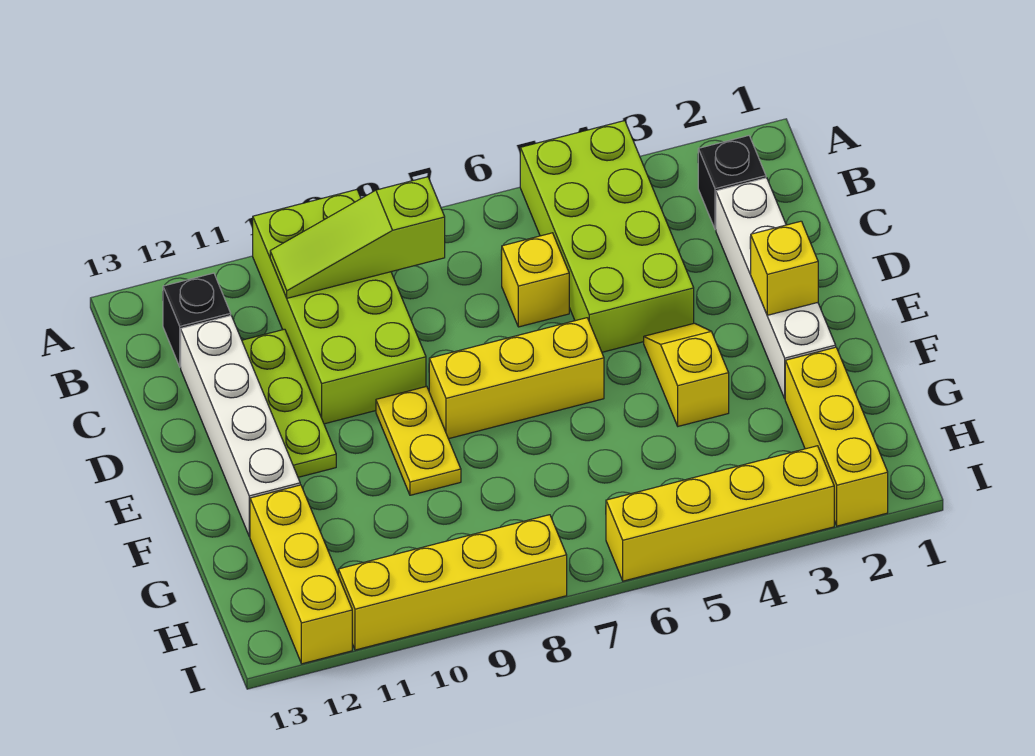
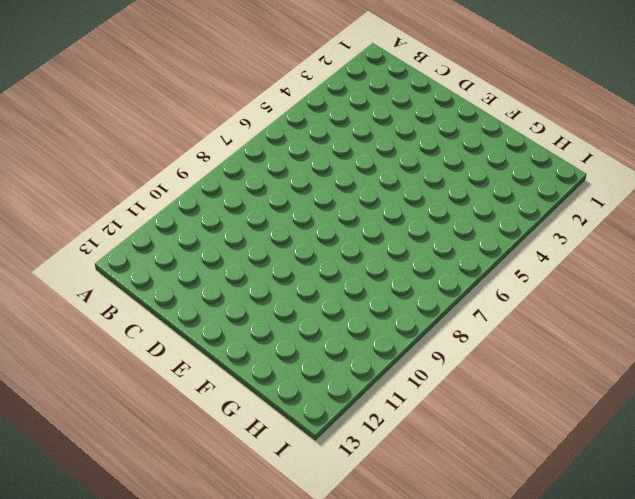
none -> lime brick A4:D5 level 1
none -> lime brick A9:D10 level 1
none -> black brick B2 level 1

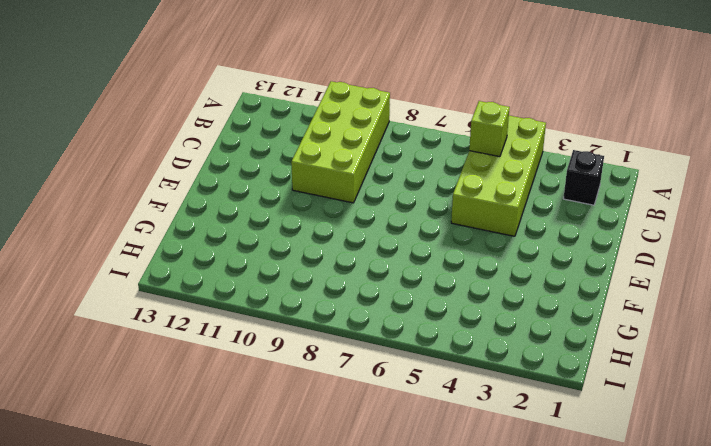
lime brick B5 level 2 -> none
none -> black brick B12 level 1
none -> white brick C2:F2 level 1
none -> yellow brick C6 level 1

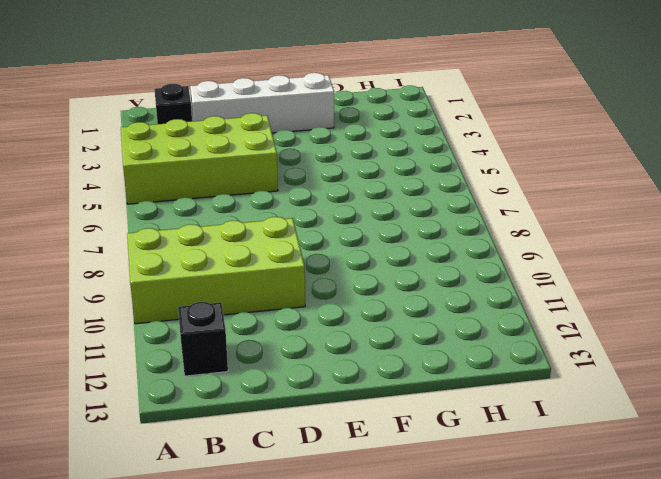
none -> yellow brick C6 level 1
none -> lime plate C11:E11 level 1
none -> white brick C12:F12 level 1

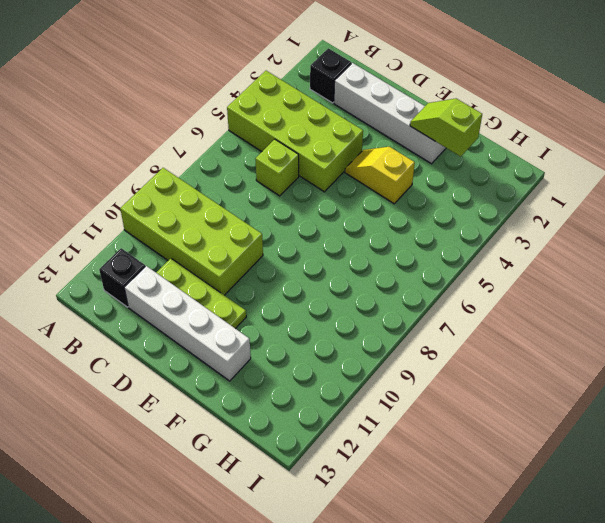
lime brick C6 level 1 -> yellow brick C6 level 1
lime slope F2:G2 level 2 top G -> none
none -> yellow brick E6:E8 level 1
none -> yellow plate E9:F9 level 1
none -> yellow brick G2:I2 level 1

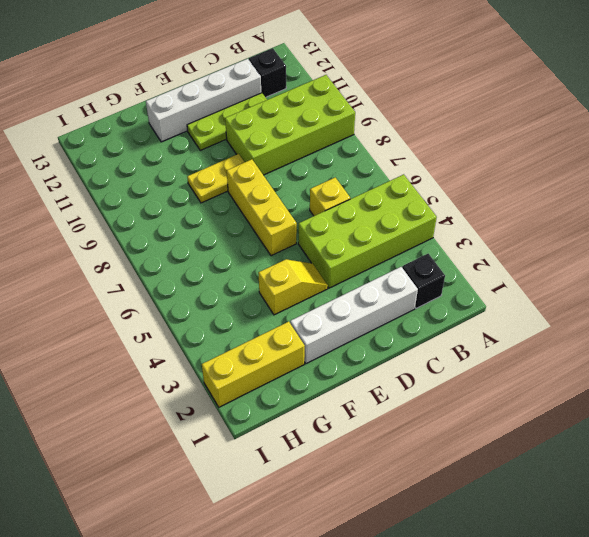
none -> yellow brick G12:I12 level 1
none -> yellow brick I3:I6 level 1
none -> yellow brick I8:I11 level 1

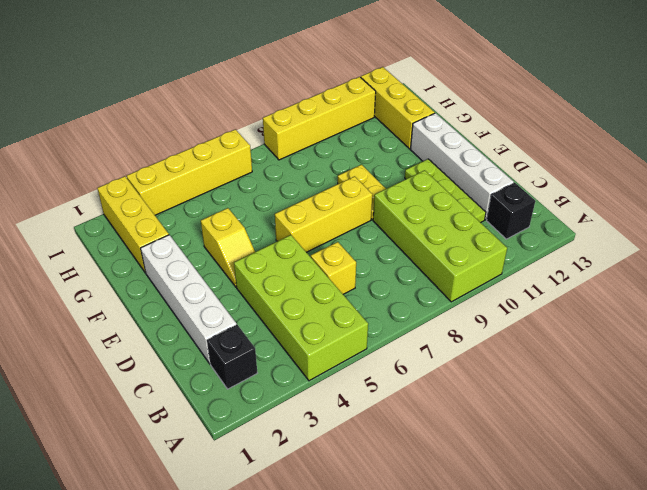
none -> lime slope B8:B10 level 2 top 8
none -> yellow brick E2 level 2

